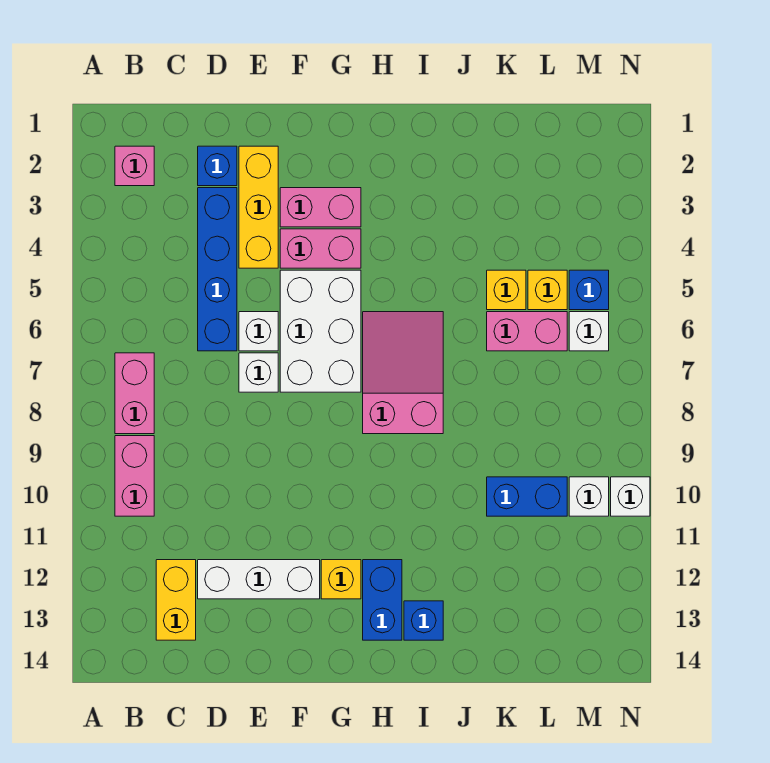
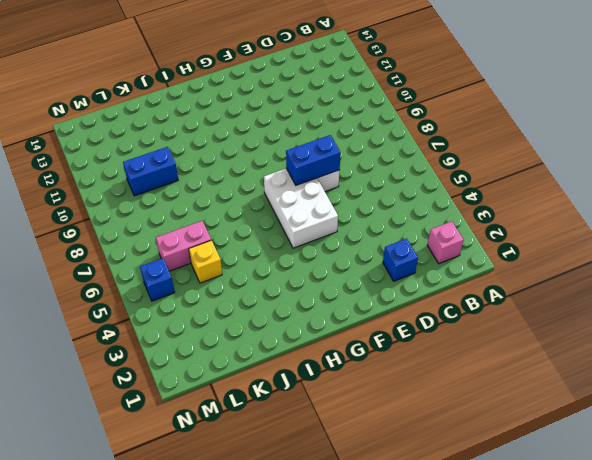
blue brick E7:F7 level 2 -> blue brick H12:H13 level 1
none -> pink brick B7:B8 level 1
none -> pink brick B9:B10 level 1
none -> yellow brick C12:C13 level 1

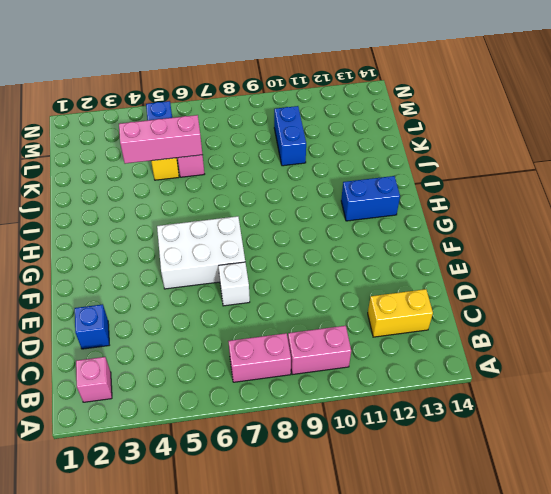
pink brick K4:K6 level 2 -> none
none -> blue brick D3:D6 level 1
none -> white brick D12:F12 level 1
none -> yellow brick E2:E4 level 1

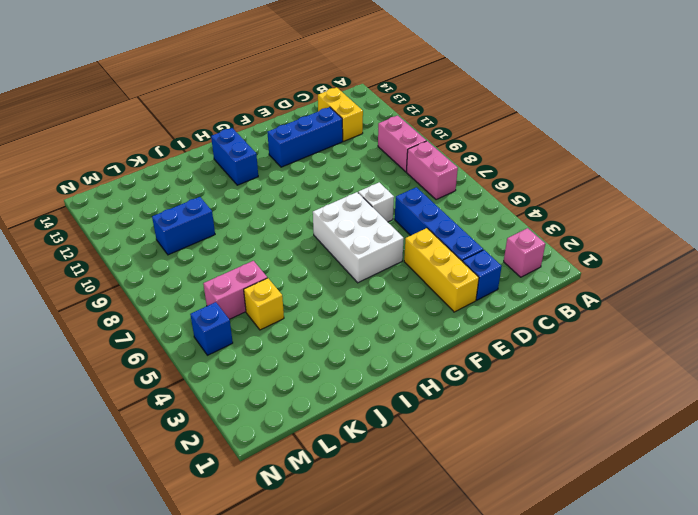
blue brick D12:F12 level 1 -> white brick D12:F12 level 1
none -> white brick E6 level 1
none -> pink brick F3:G3 level 1
none -> pink brick F4:G4 level 1

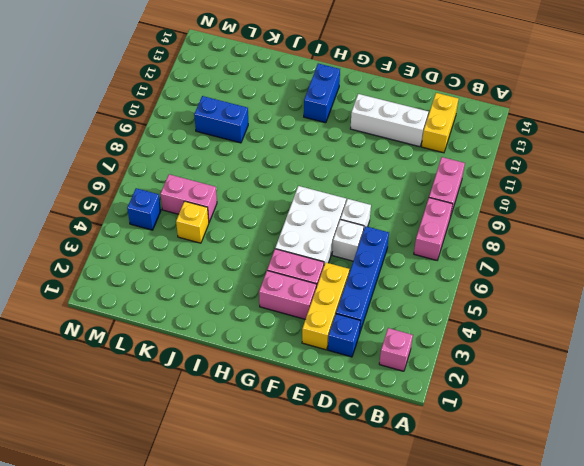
none -> yellow brick G12 level 1
none -> pink slope H6:I8 level 1 top 8
none -> blue brick I13 level 1

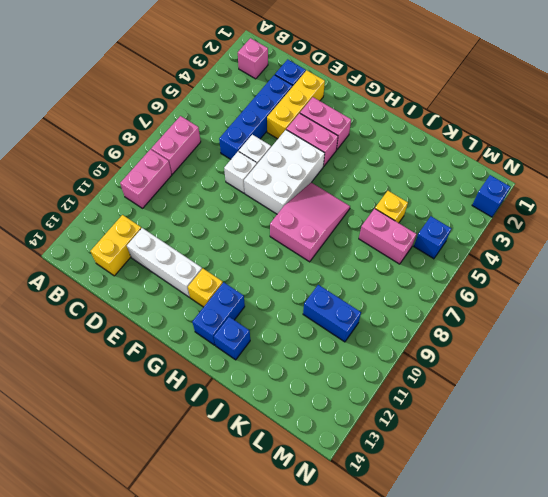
blue brick N2 level 1 -> none
none -> yellow brick L5 level 1
none -> white brick M6 level 1
none -> white brick M10 level 1

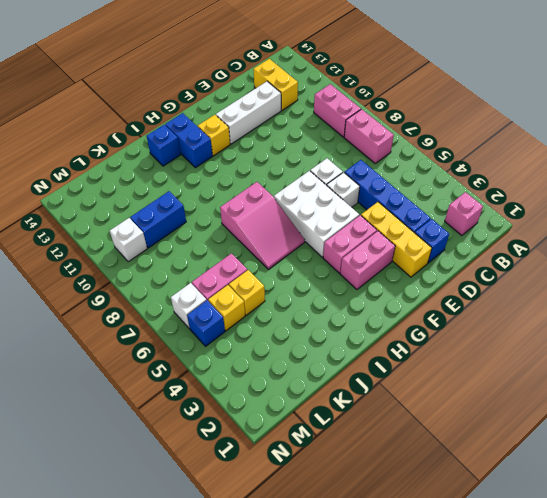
none -> white brick N10 level 1

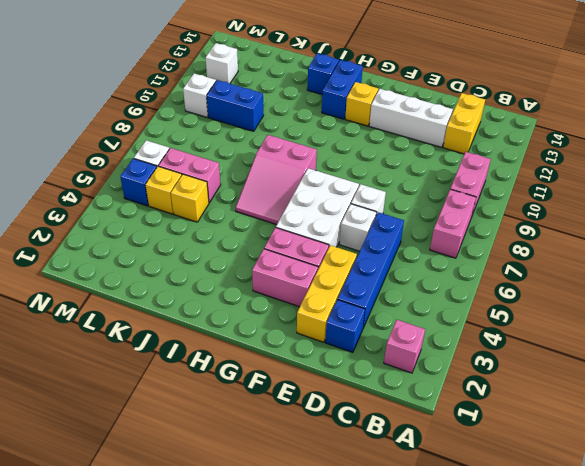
white brick M12 level 1 -> white brick N10 level 1

